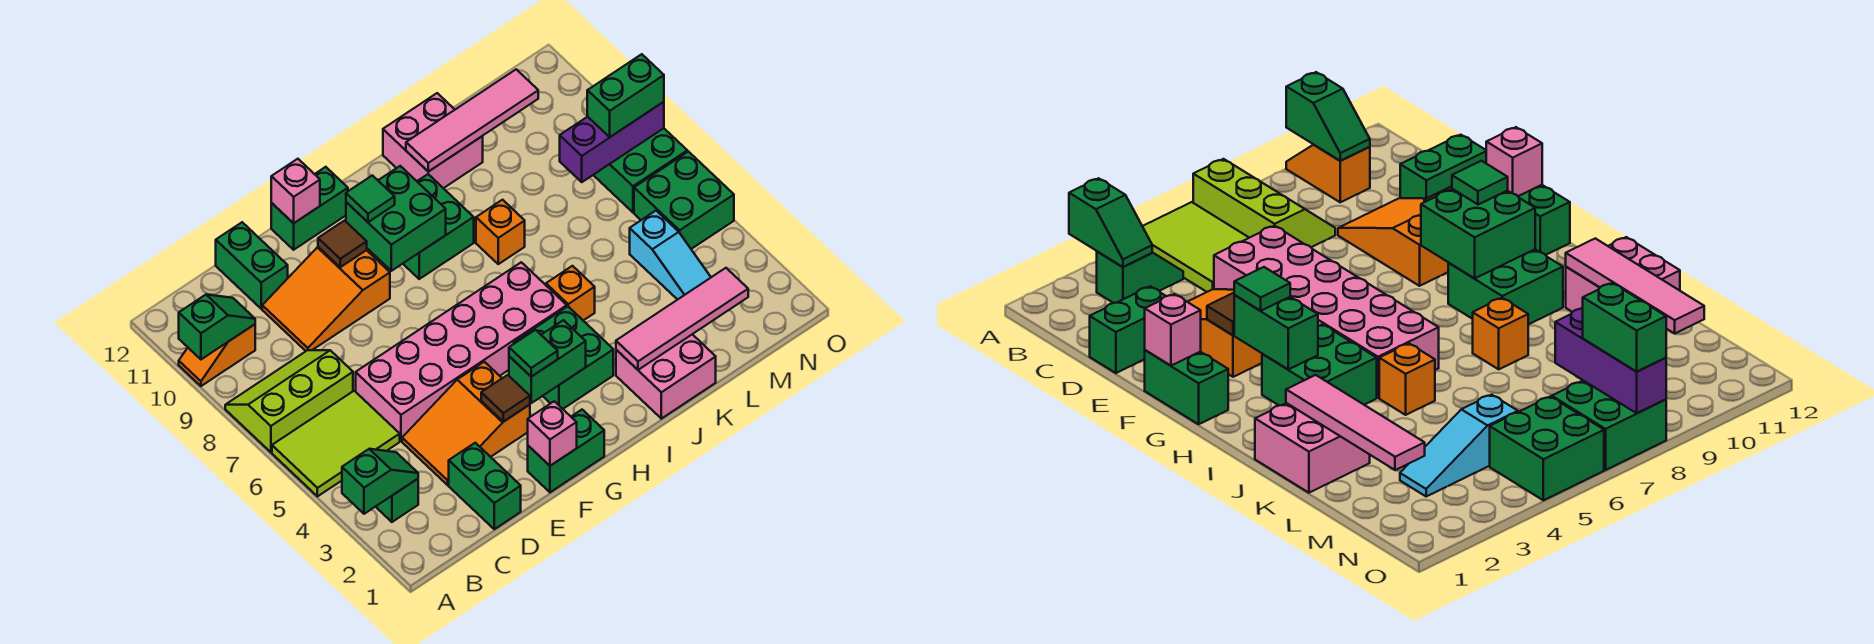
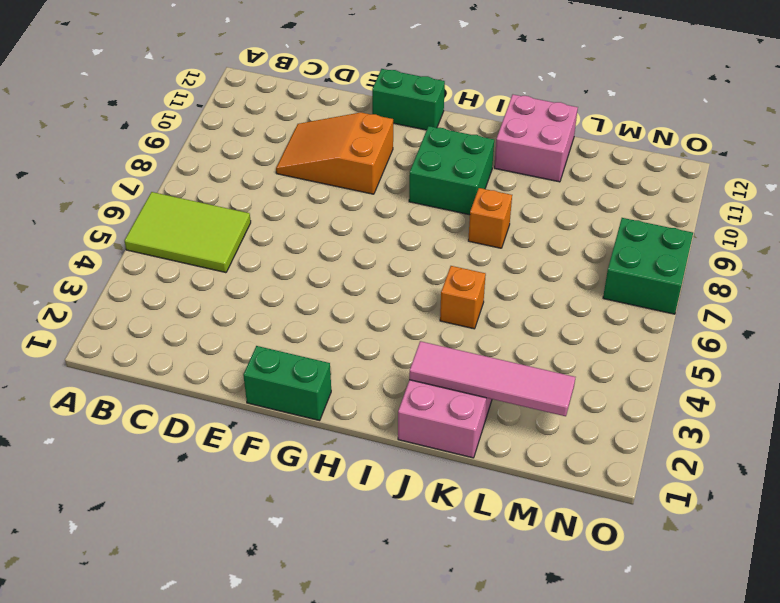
none -> lime slope A7:C8 level 1 top 7
none -> orange slope A10:B10 level 1 top B
none -> green slope B3:B4 level 1 top 3
none -> green brick D1:D2 level 1

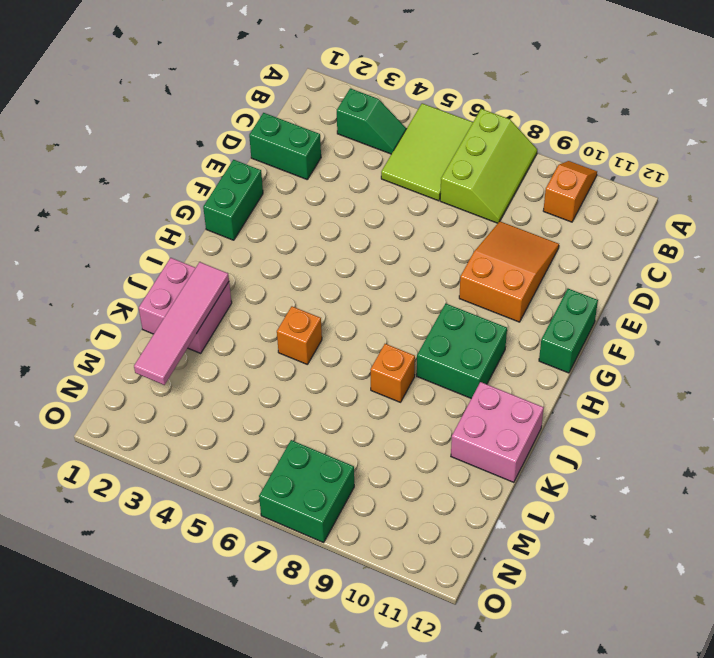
none -> orange slope D3:F4 level 1 top F
none -> pink brick D5:I6 level 1
none -> green brick D11:D12 level 1
none -> green brick H3:I4 level 1

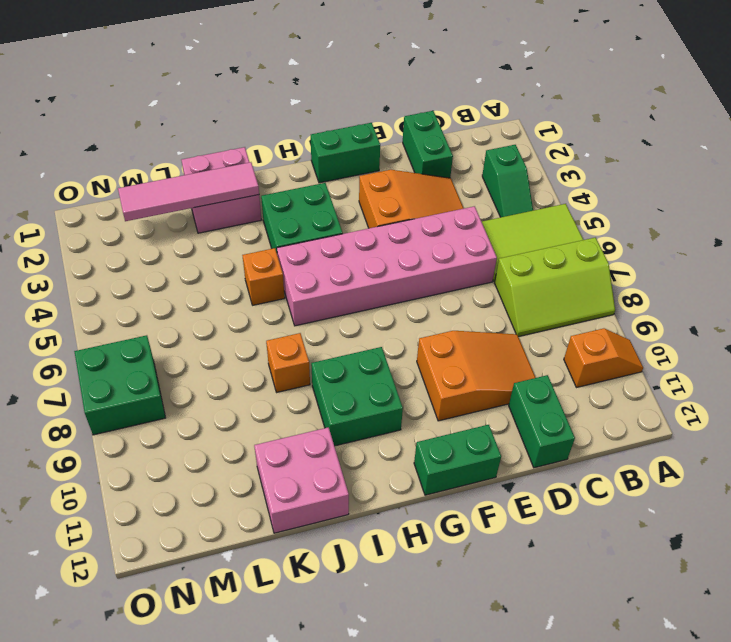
none -> cyan slope M3:M5 level 1 top 5
none -> green brick N5:O6 level 1
none -> green slope A3:B3 level 2 top A
none -> green slope A10:B10 level 2 top A

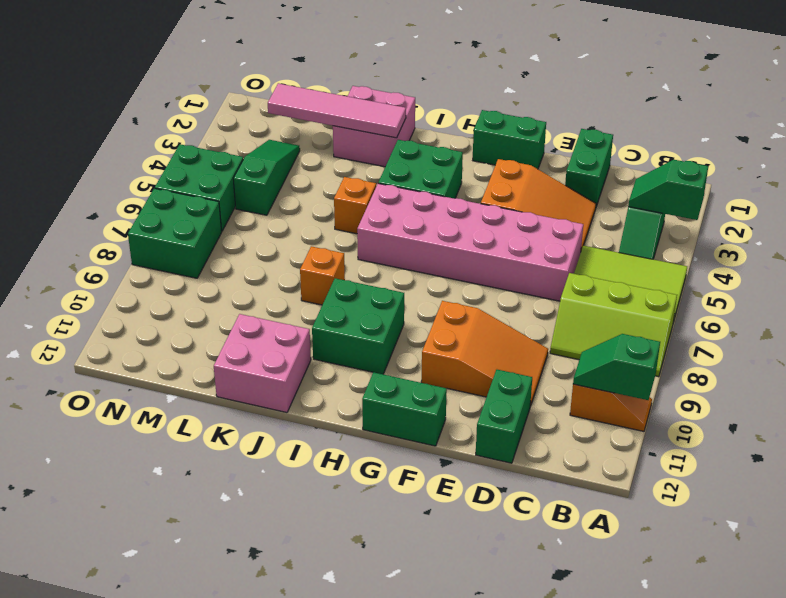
green slope M3:M5 level 1 top 5 -> cyan slope M3:M5 level 1 top 5
none -> pink brick F1 level 2
none -> brown tile F3 level 2
none -> brown tile F10 level 2
none -> pink brick F12 level 2

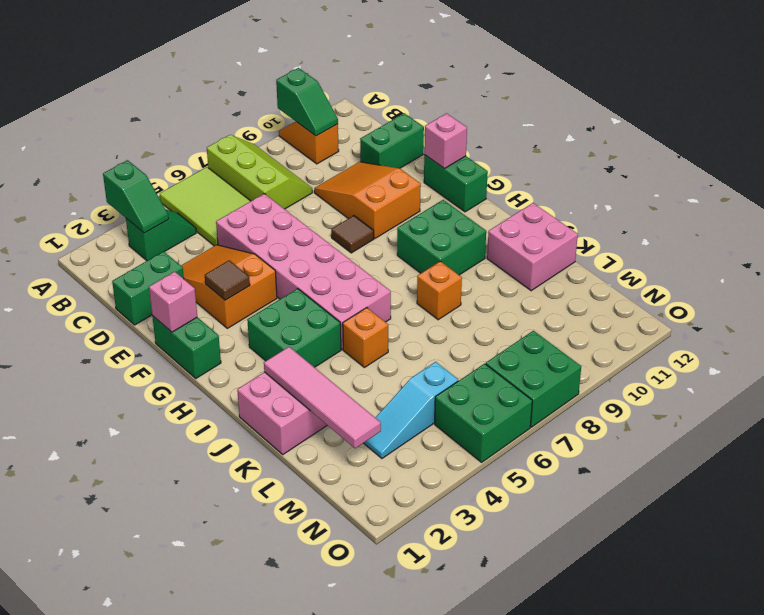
brown tile F8 level 1 -> brown tile F10 level 2
none -> green brick G3:H3 level 2
none -> green brick G9:H10 level 2
none -> pink tile J11:M11 level 2
none -> purple brick M8:O8 level 2

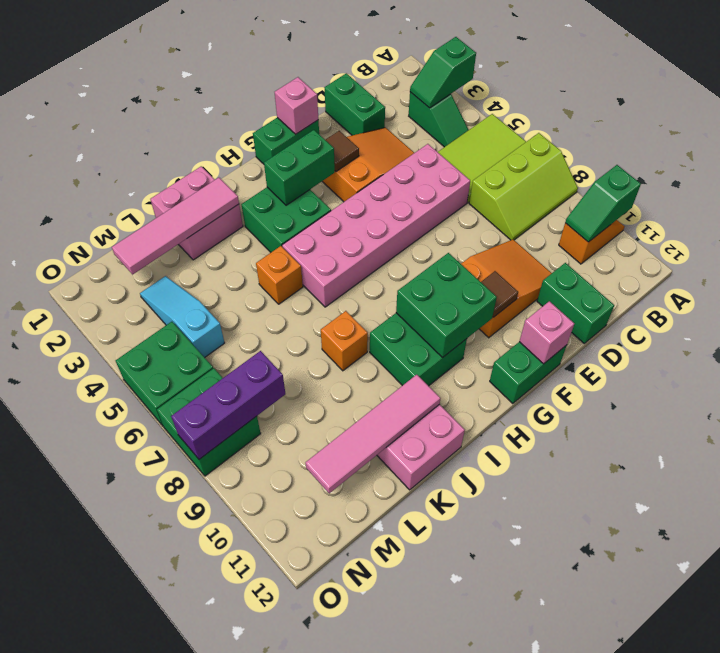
none -> green tile G3 level 3
none -> green tile G10 level 3
none -> green brick N8:O8 level 3

